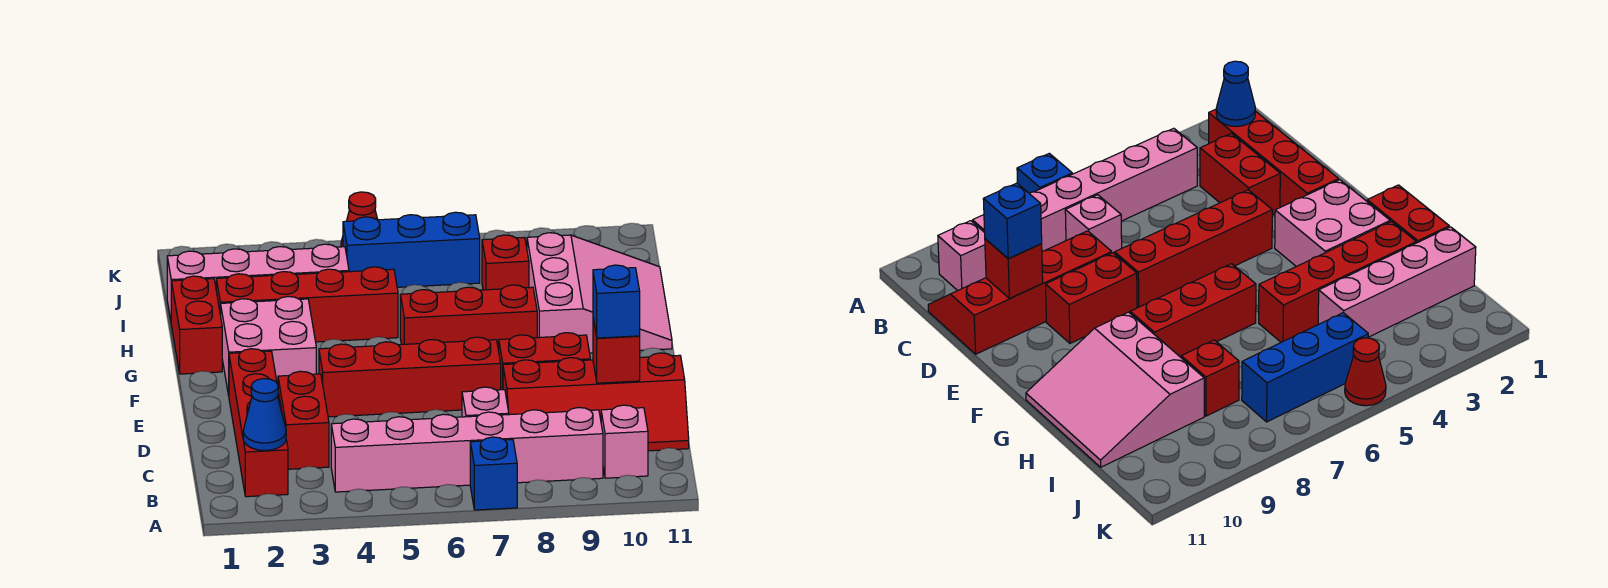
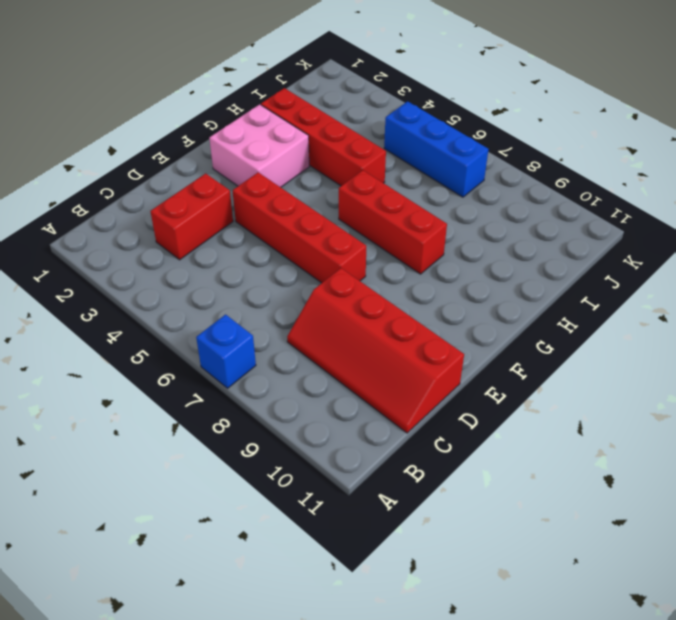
none -> red brick B2:E2 level 1
none -> pink brick B4:B9 level 1
none -> pink brick B10 level 1

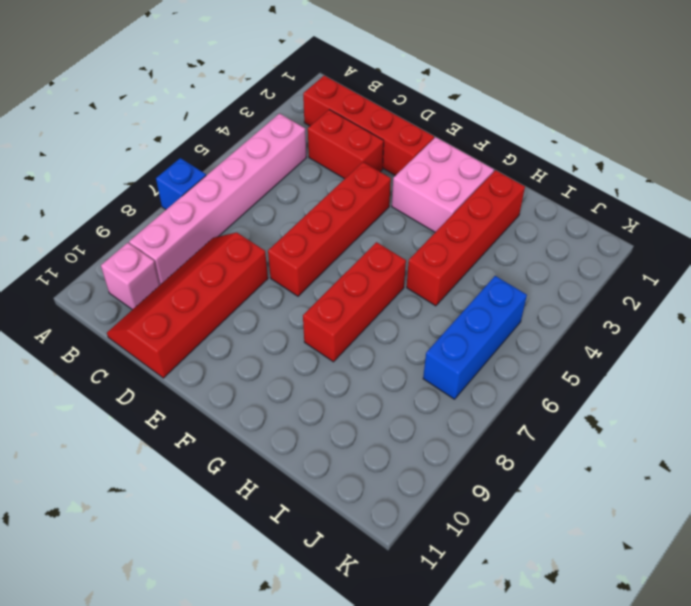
none -> pink brick C7 level 1
none -> red brick E8:E9 level 1
none -> red brick G1:H1 level 1

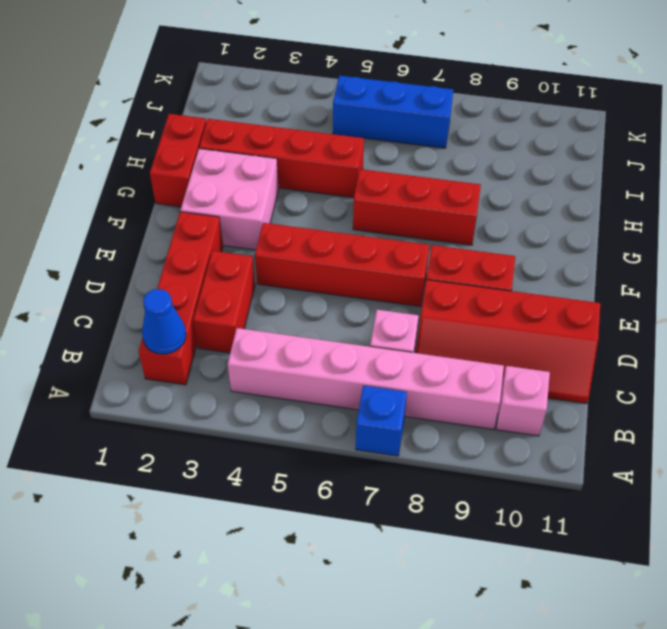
none -> pink slope G9:I11 level 1 top 9
none -> pink brick I1:I4 level 1
none -> red brick I8 level 1

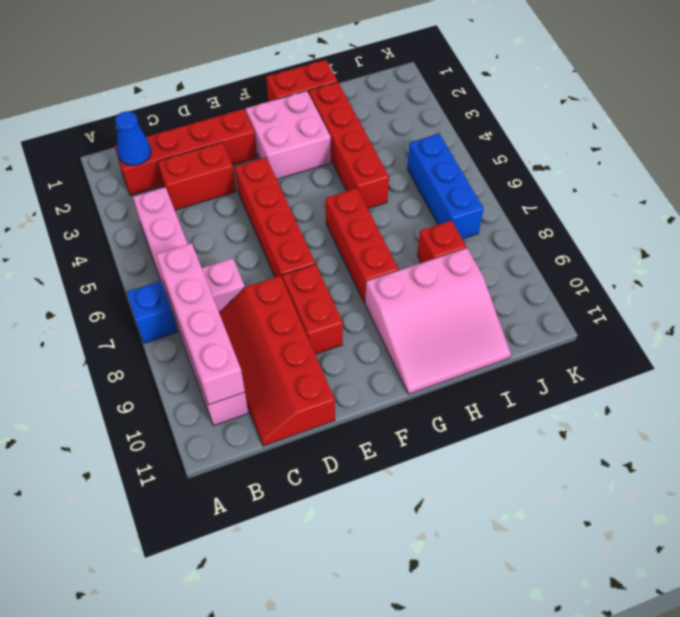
pink brick B7:B10 level 2 -> pink brick I1:I4 level 1
none -> red cone K5 level 1
none -> red brick D10 level 2
none -> blue brick D10 level 3

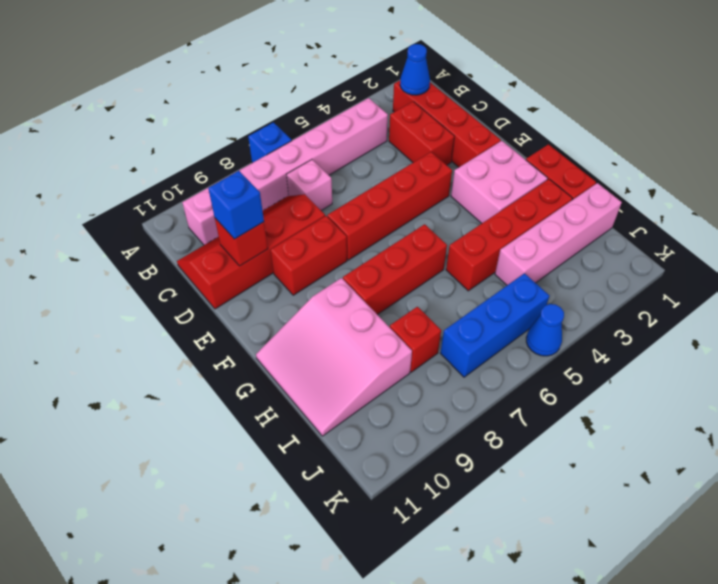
blue cone K5 level 1 -> red cone K5 level 1

